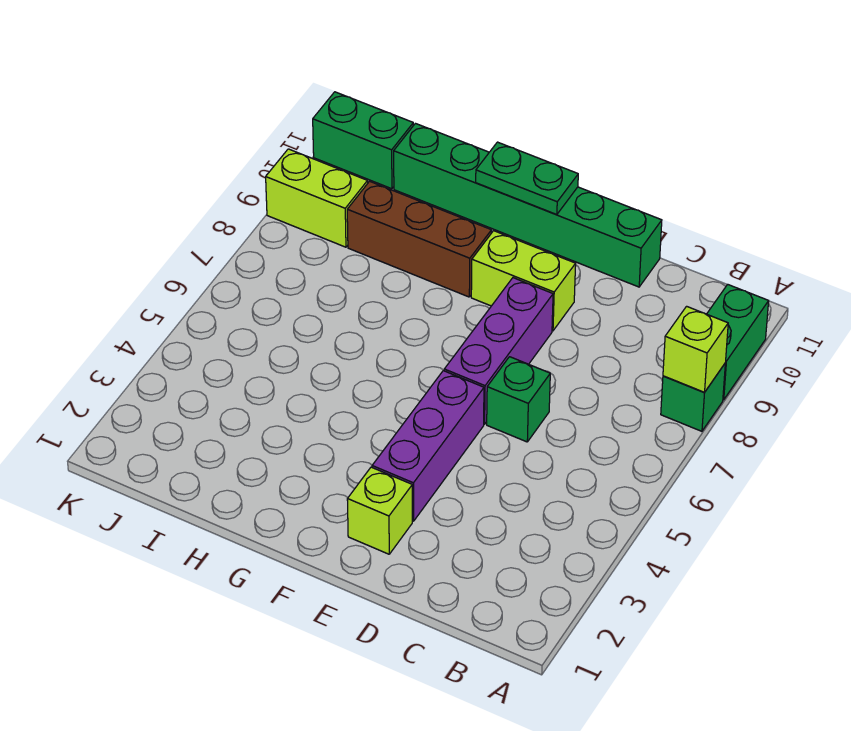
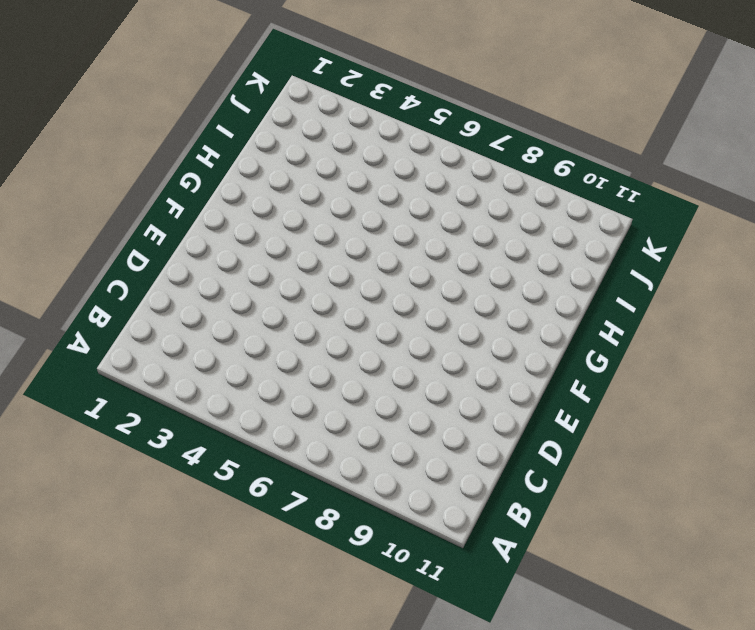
none -> green brick A8 level 1
none -> green brick A9:A10 level 1
none -> green brick D6 level 1

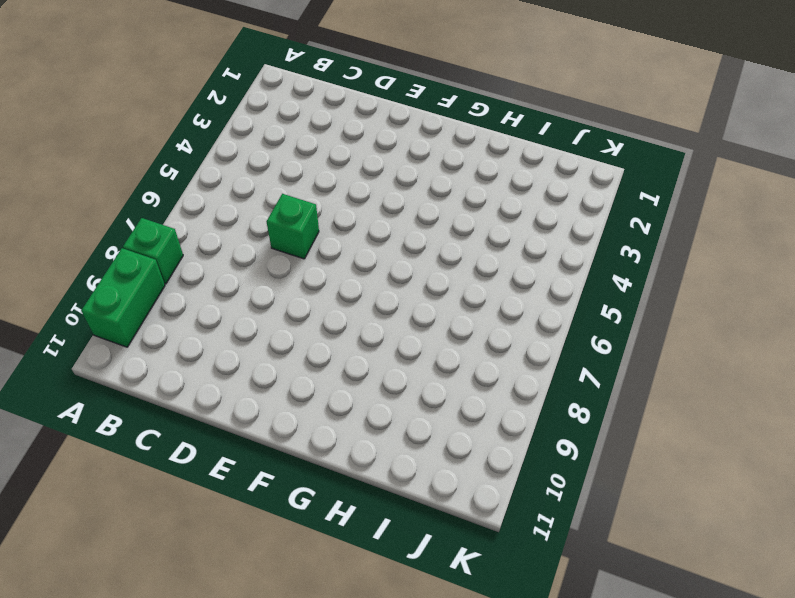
none -> green brick D11:I11 level 1
none -> lime brick E2 level 1
none -> purple brick E3:E5 level 1

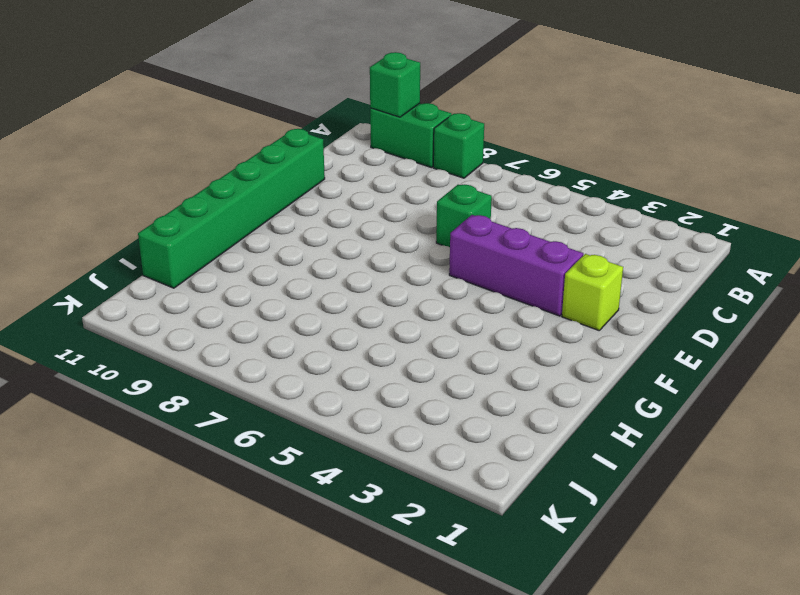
green brick A10 level 2 -> none
none -> purple brick E6:E8 level 1
none -> lime brick E9:F9 level 1
none -> brown brick G9:I9 level 1

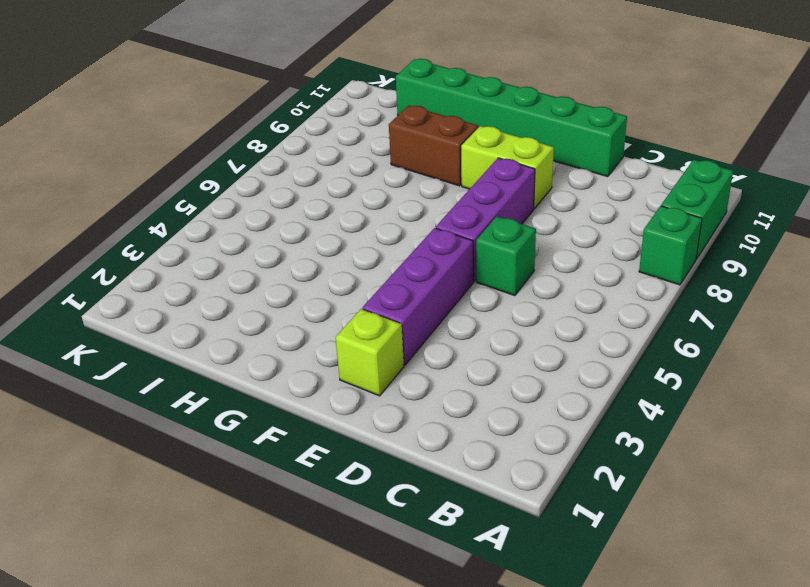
brown brick G9:H9 level 1 -> brown brick G9:I9 level 1
none -> lime brick J9:K9 level 1
none -> green brick J11:K11 level 1
none -> lime brick A8 level 2

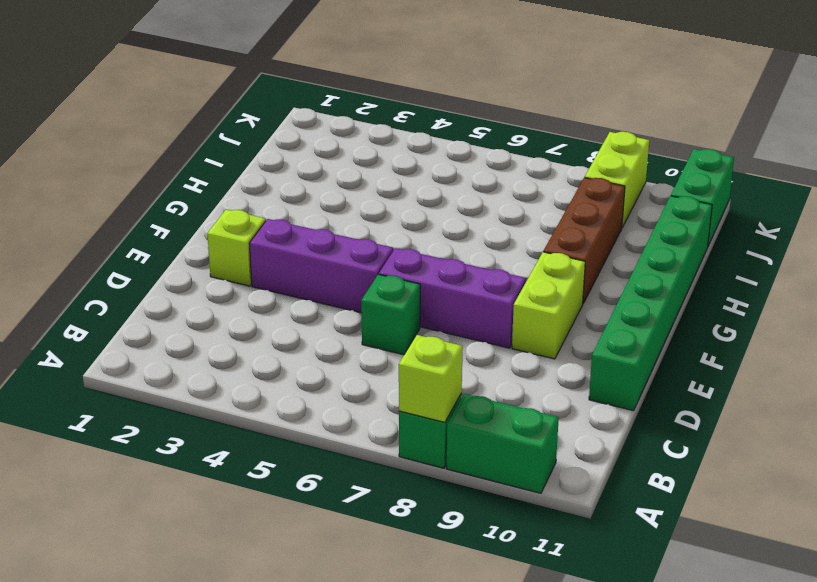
none -> green plate F11:G11 level 2

